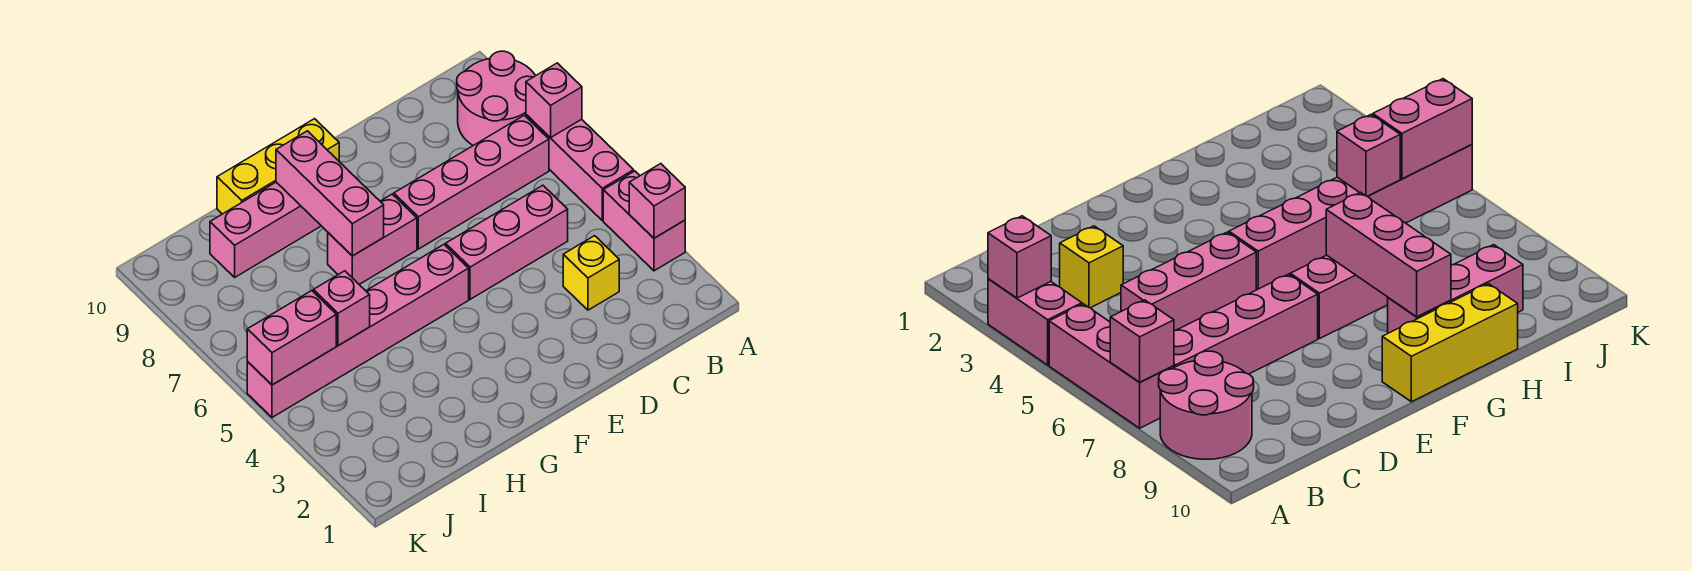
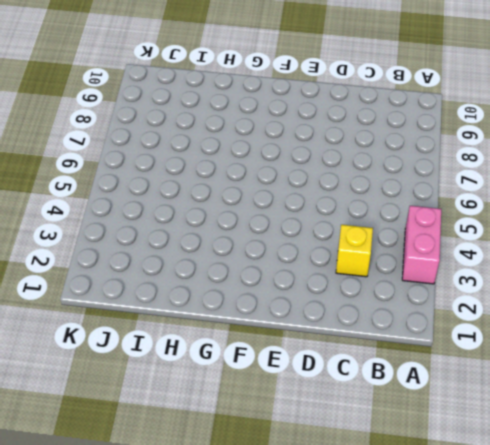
none -> pink brick A5:A7 level 1
none -> pink round brick A8:B9 level 1
none -> pink brick B7:E7 level 1

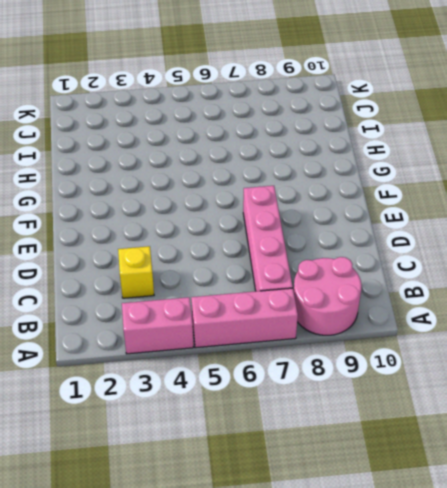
none -> pink brick C5:E5 level 1
none -> pink brick F5:K5 level 1
none -> pink brick F7:G7 level 1

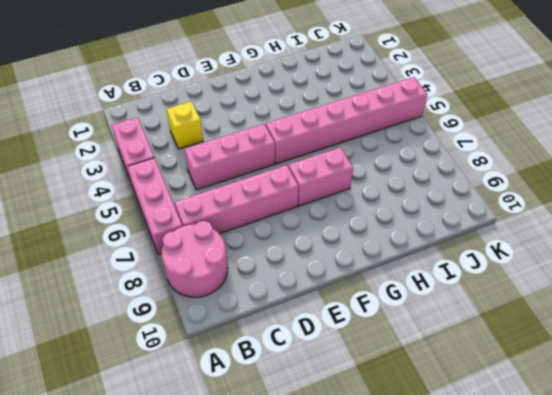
none -> yellow brick F10:H10 level 1
none -> pink brick G9:I9 level 1
none -> pink brick A3 level 2

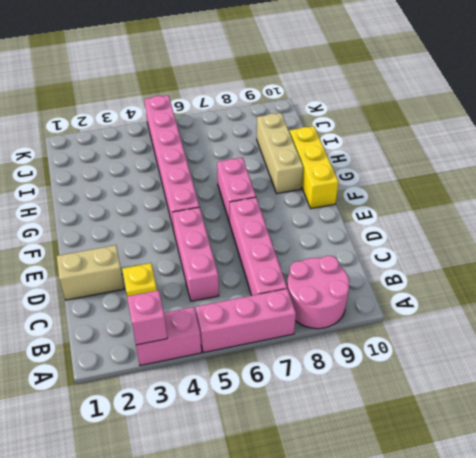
tan brick D1:D2 level 1 -> none
tan brick G9:I9 level 1 -> pink brick G9:I9 level 1
none -> pink brick A7 level 2
none -> pink brick G7:G9 level 2
none -> pink brick I5 level 2

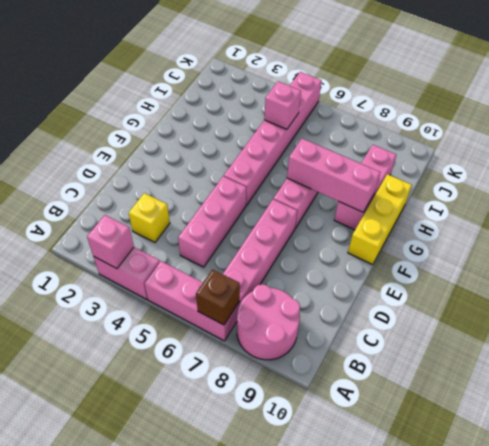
brown brick A7 level 2 -> pink brick A7 level 2
none -> pink brick J5:K5 level 2

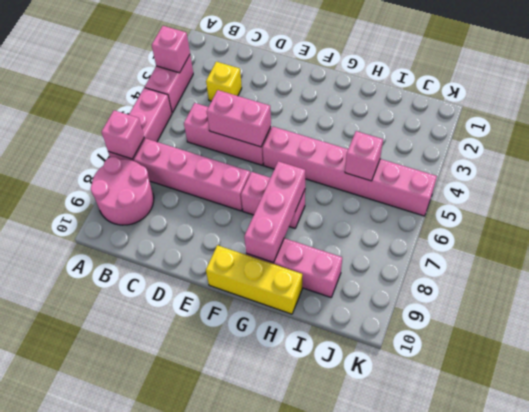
pink brick D5:E5 level 2 -> pink brick J5:K5 level 2

